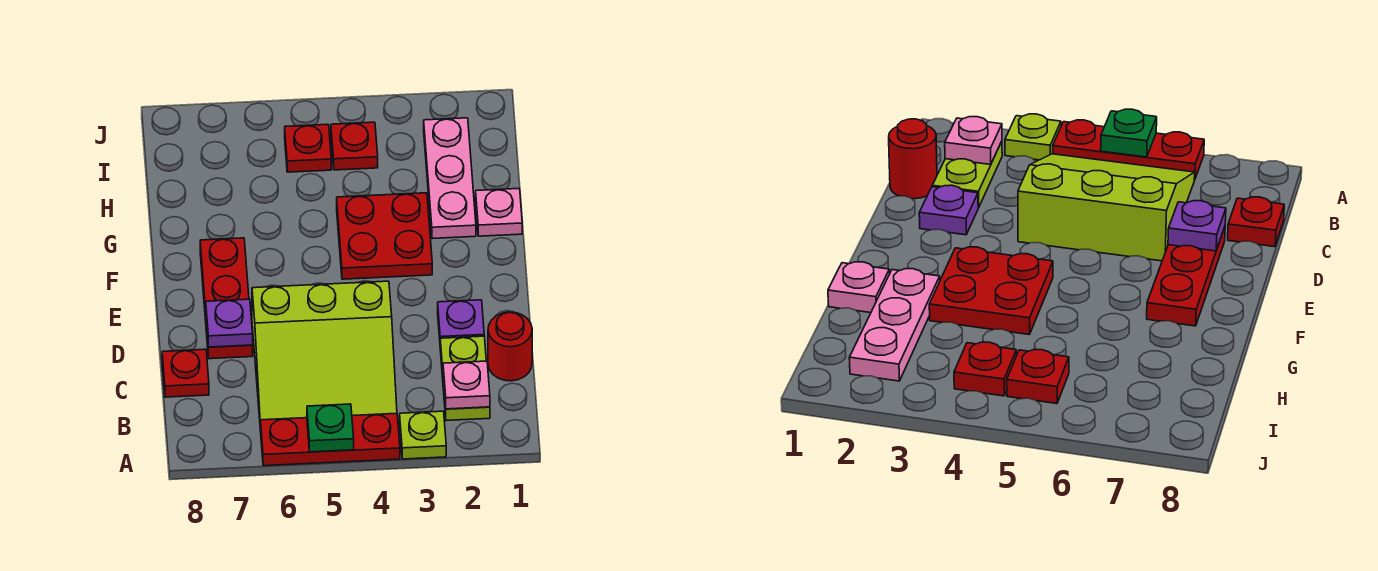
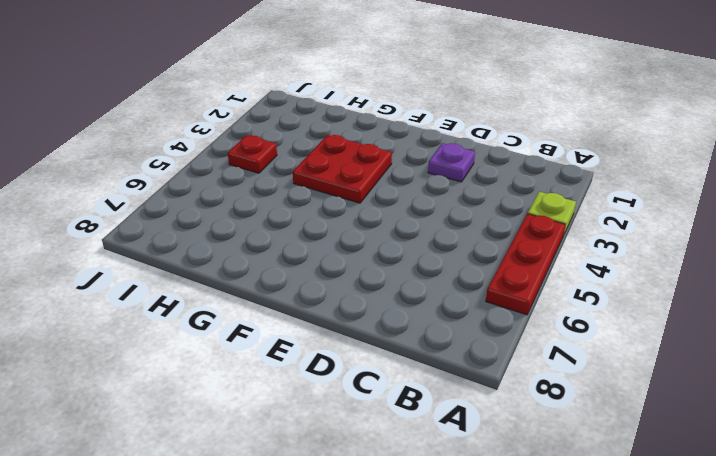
none -> lime plate B2:C2 level 1
none -> lime slope B4:D6 level 1 top D
none -> red round brick C1 level 1

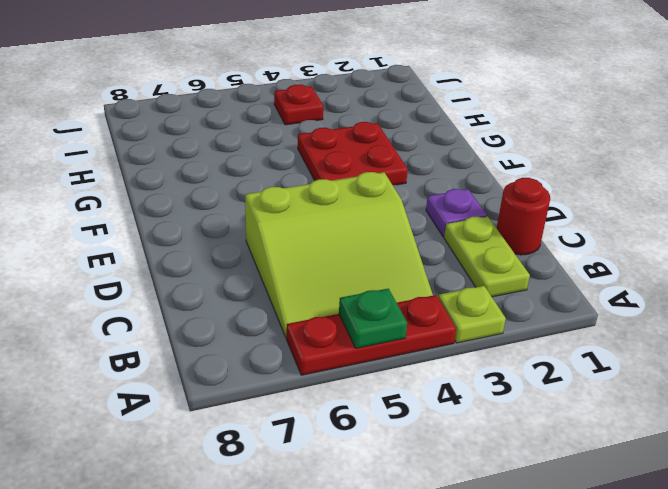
none -> red plate C8 level 1
none -> red plate D7:F7 level 1
none -> pink plate G1 level 1

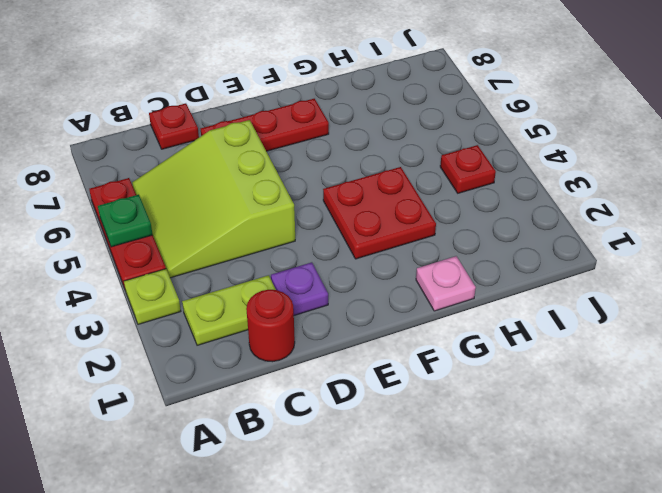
none -> pink plate G2:I2 level 1
none -> red plate I5 level 1
none -> pink plate B2 level 2

